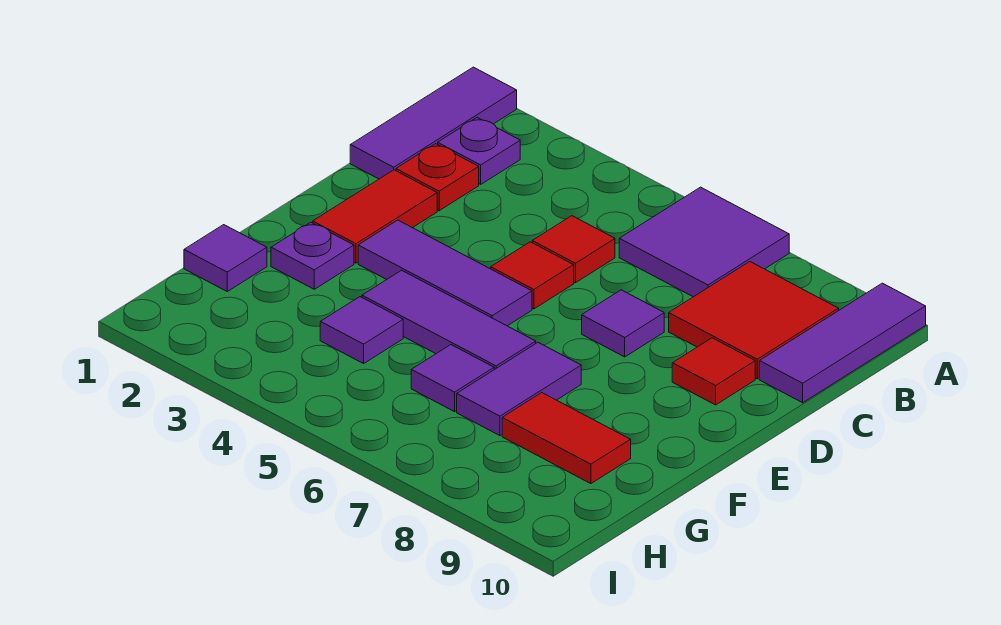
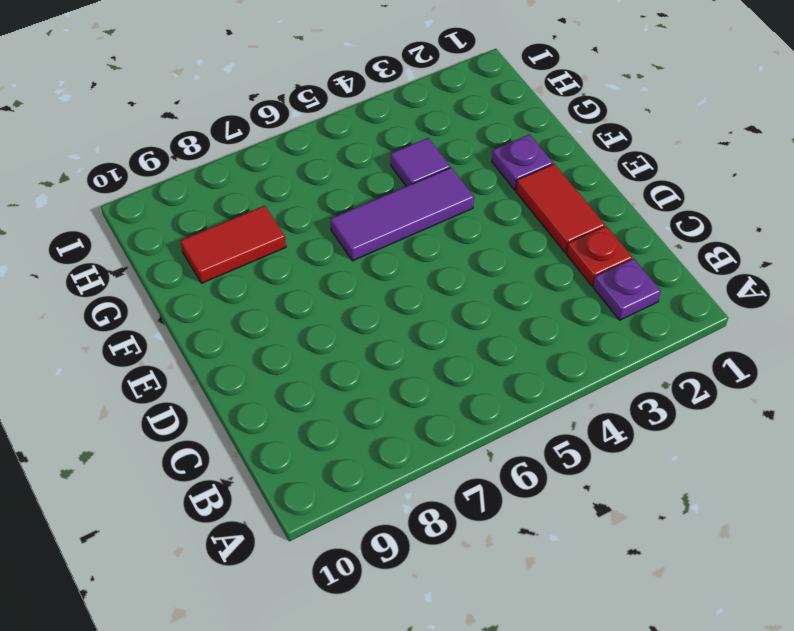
none -> purple tile A1:C1 level 1
none -> purple tile A6:B7 level 1
none -> purple tile A10:C10 level 1

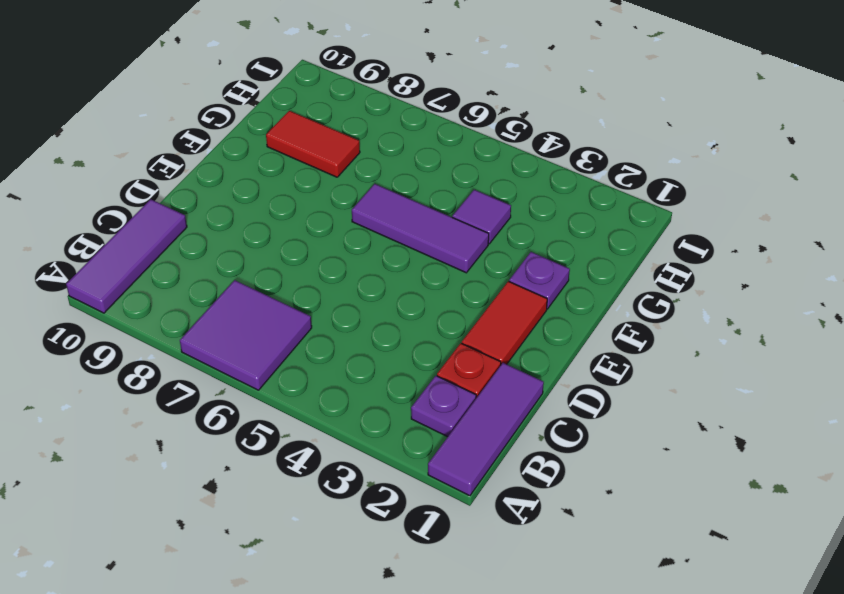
none -> red tile B8:C9 level 1
none -> red tile C5 level 1
none -> red tile D5 level 1

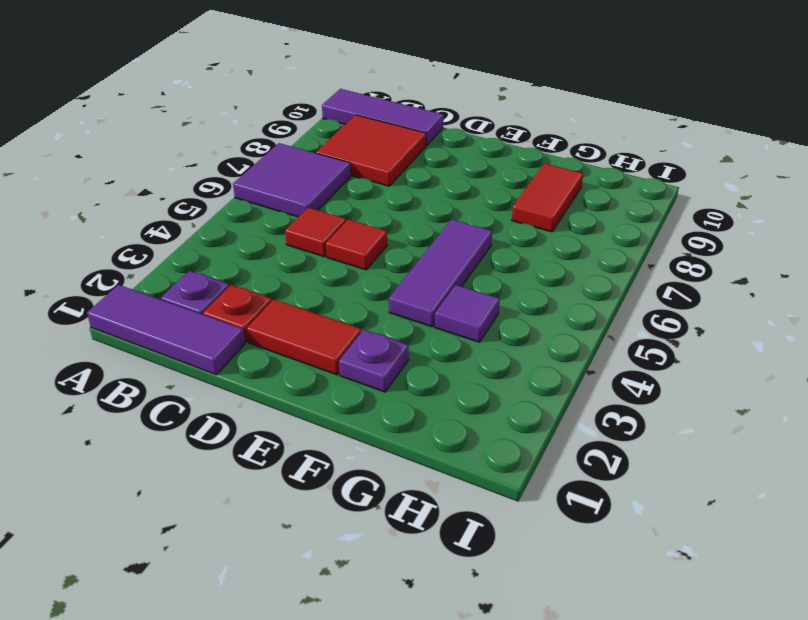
none -> purple tile D7 level 1
none -> red tile D9 level 1
none -> purple tile E3:E5 level 1

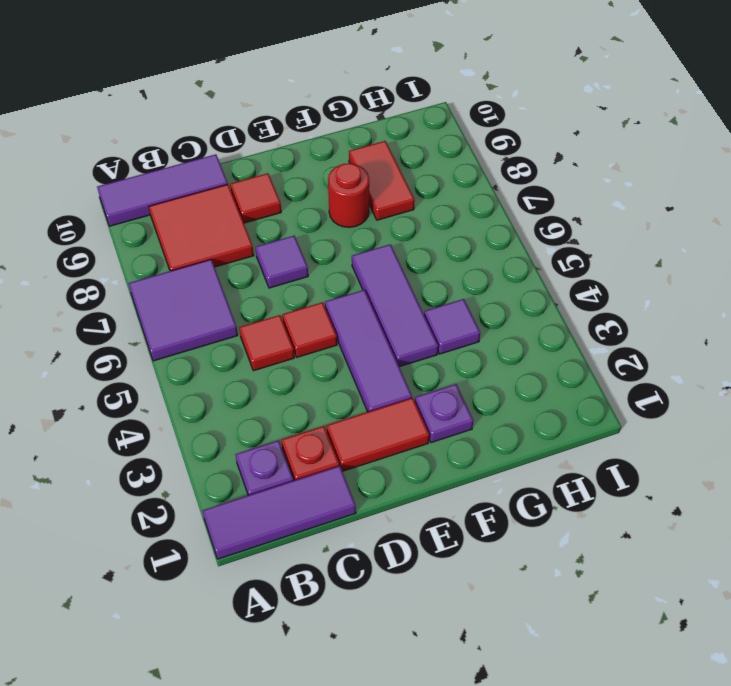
red round brick F8 level 1 -> none
none -> purple tile F7:G7 level 1
none -> purple tile G1 level 1
none -> purple tile G6 level 1

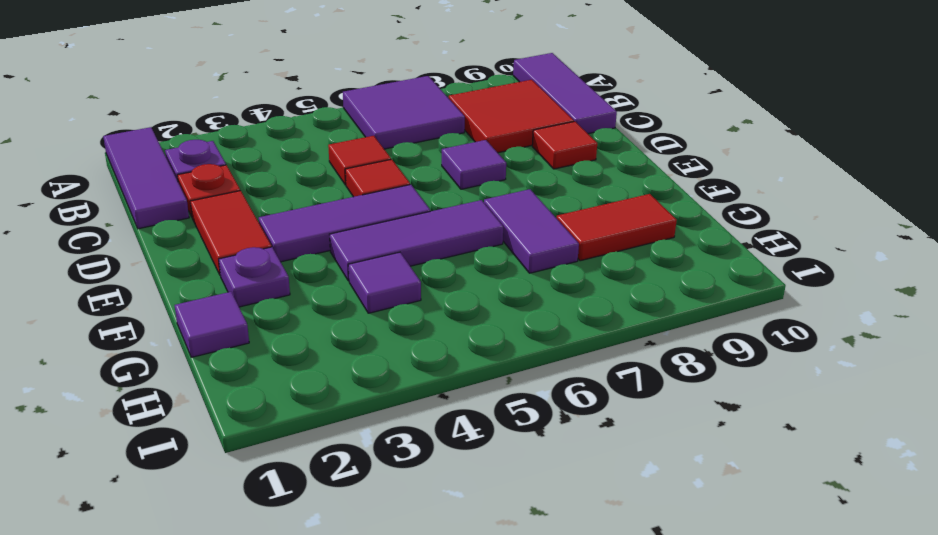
none -> purple tile G6 level 1

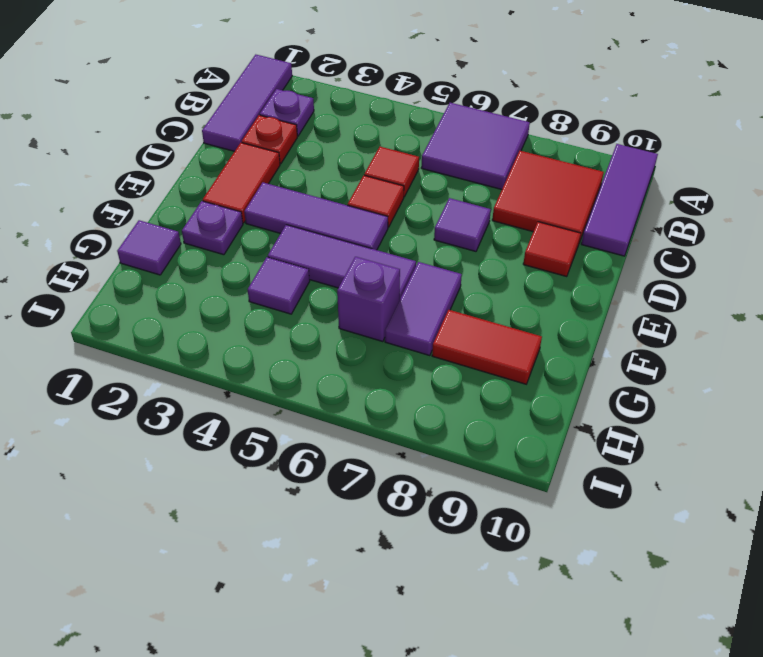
purple brick G6 level 1 -> purple tile G6 level 1

